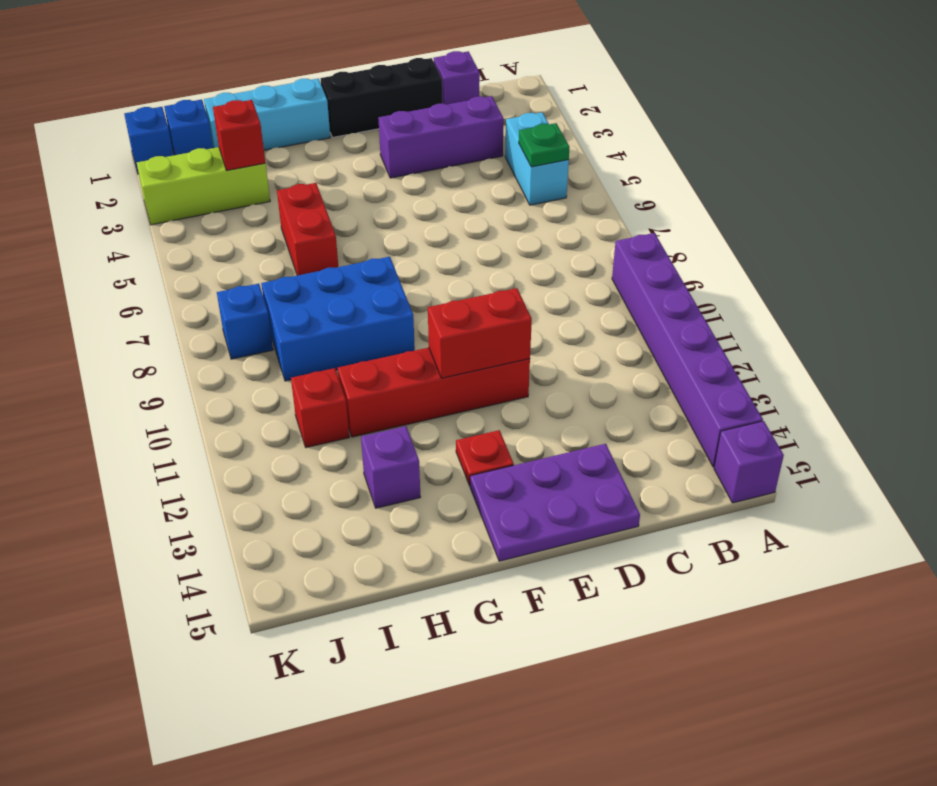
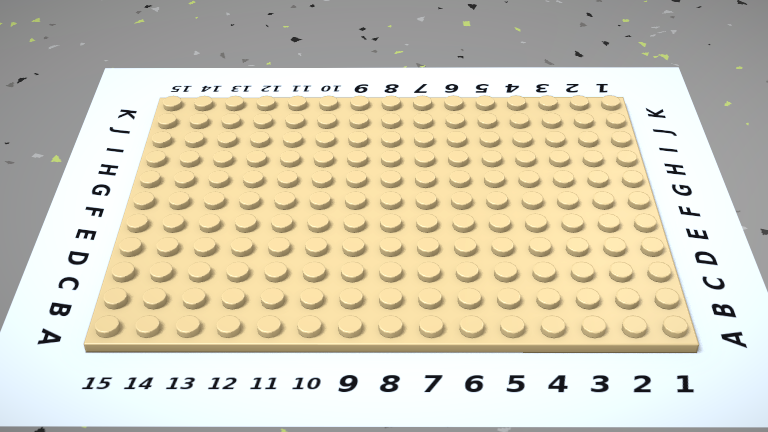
none -> purple brick A9:A14 level 1
none -> purple brick A15 level 1
none -> cyan brick B4:B5 level 1

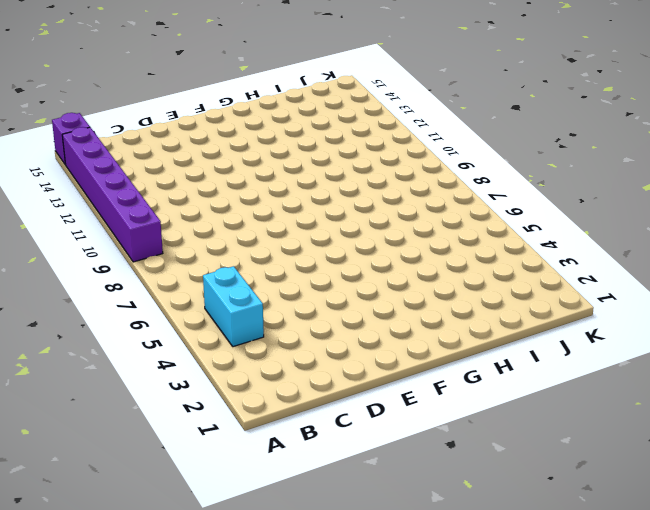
none -> purple brick C1 level 1
none -> purple brick C3:E3 level 1
none -> black brick D1:F1 level 1

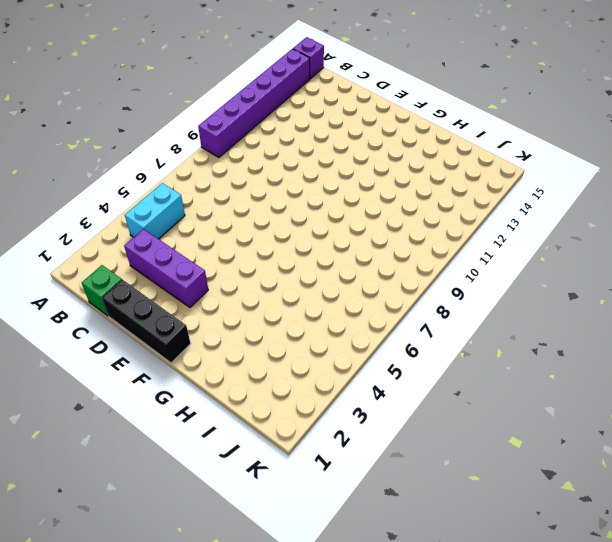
green brick C1 level 1 -> purple brick C1 level 1
none -> purple plate D14:F15 level 1
none -> red brick E11:H11 level 1
none -> red plate F13 level 1

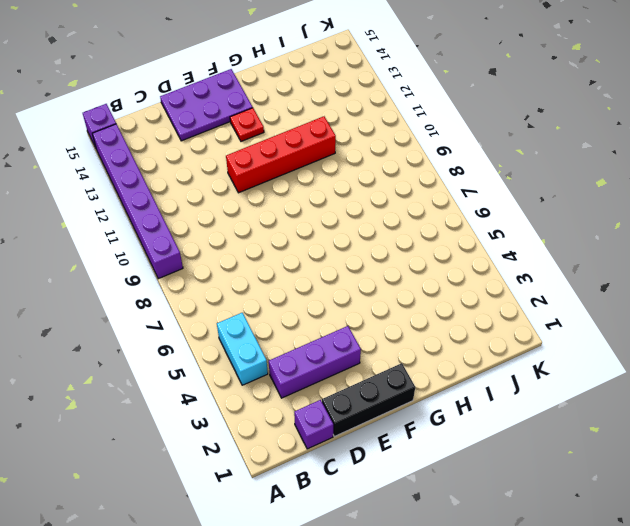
none -> cyan brick G1:I1 level 1
none -> blue brick G8:I9 level 1
none -> red brick H5:H6 level 1

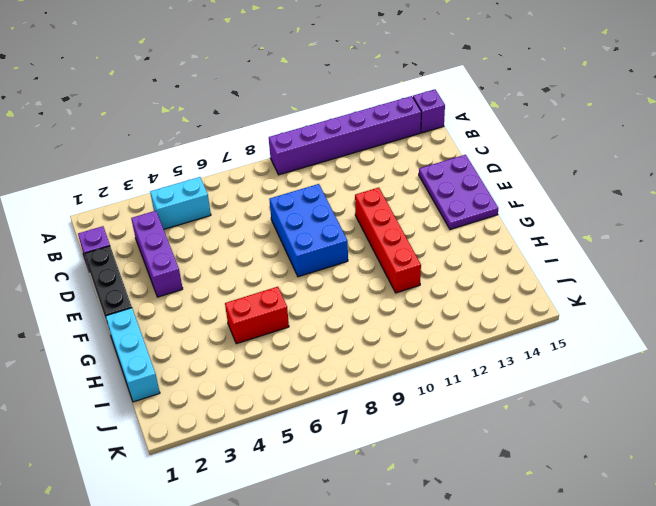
blue brick D8:F9 level 1 -> blue brick G8:I9 level 1
none -> red plate F13 level 1
none -> purple brick H13 level 1
none -> lime brick I3:K3 level 1

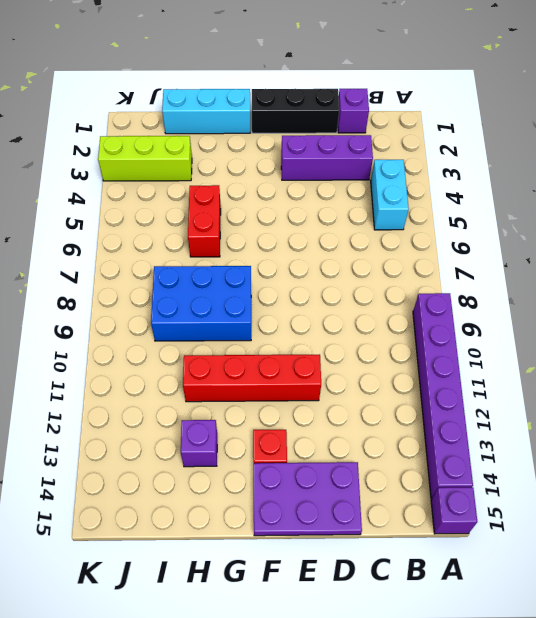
none -> red brick I11 level 1
none -> blue brick J1 level 1
none -> blue brick J8 level 1

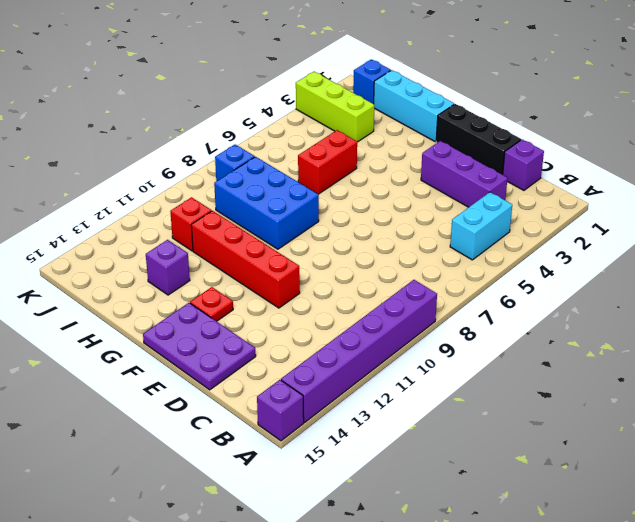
none -> blue brick K1 level 1
none -> green plate B5 level 2
none -> red brick E11:F11 level 2

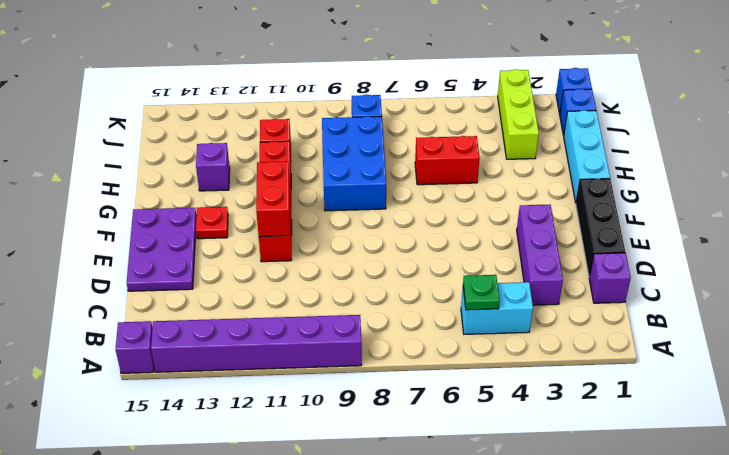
none -> red brick I3 level 2

